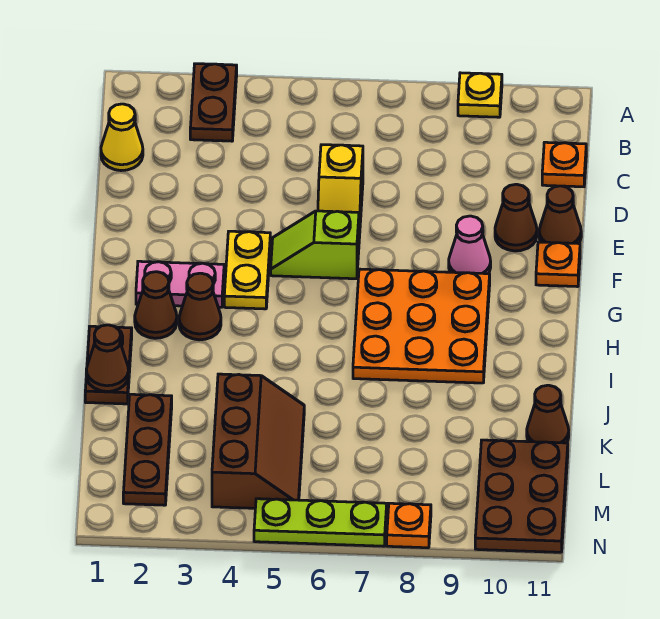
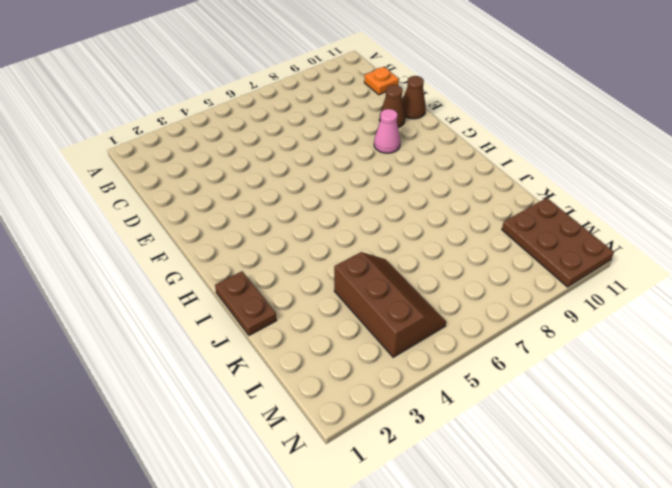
none -> brown plate A3:B3 level 1
none -> yellow plate A9 level 1
none -> yellow cone C1 level 1

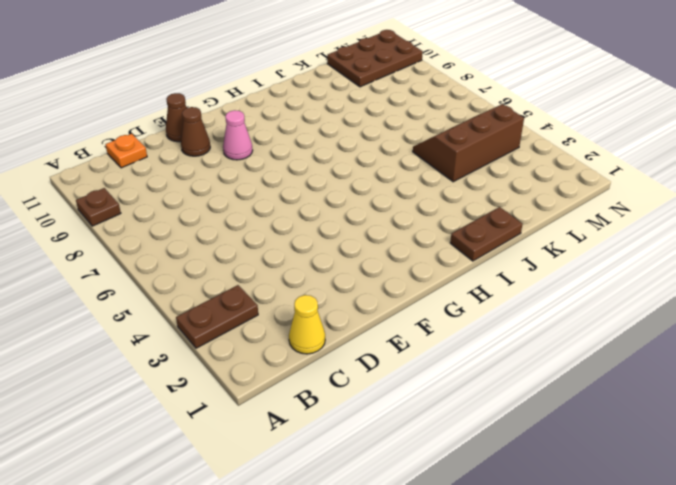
brown plate A9 level 1 -> yellow plate A9 level 1
none -> yellow slope D6:E6 level 1 top D
none -> yellow plate F4:G4 level 1
none -> lime slope F5:F6 level 1 top 6

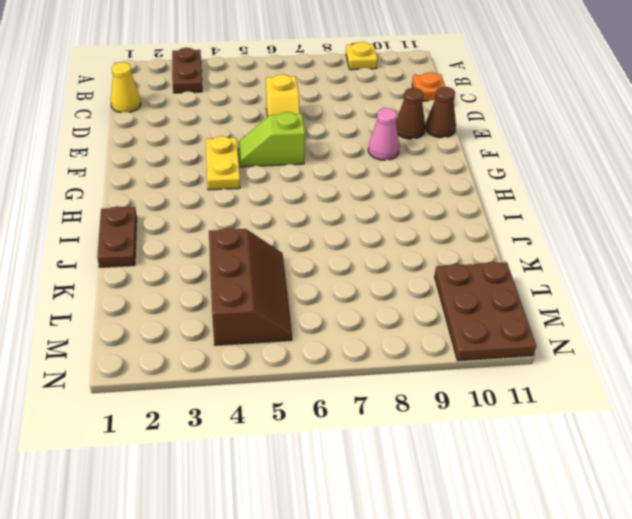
none -> orange plate F11 level 1
none -> pink plate G2:G3 level 1
none -> orange plate G7:I9 level 1

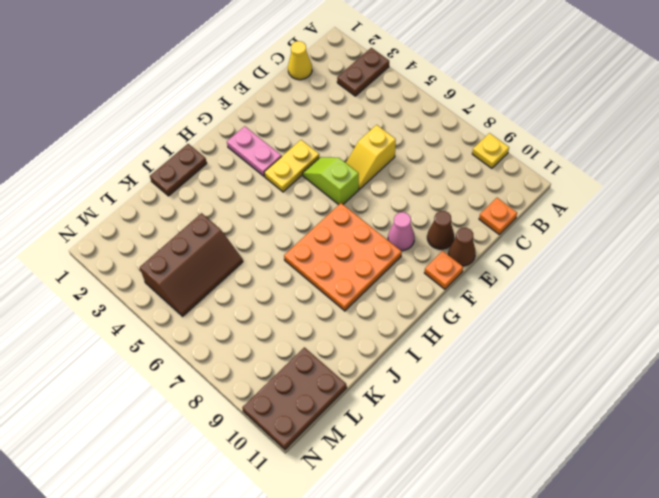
none -> brown cone H2 level 1
none -> brown cone H3 level 1
none -> brown plate K2:M2 level 1

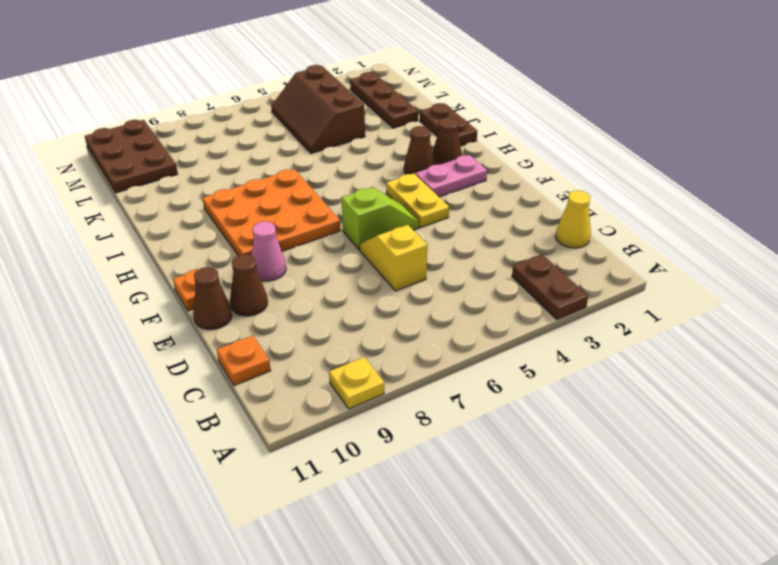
none -> brown cone K11 level 1
none -> lime plate N5:N7 level 1
none -> orange plate N8 level 1

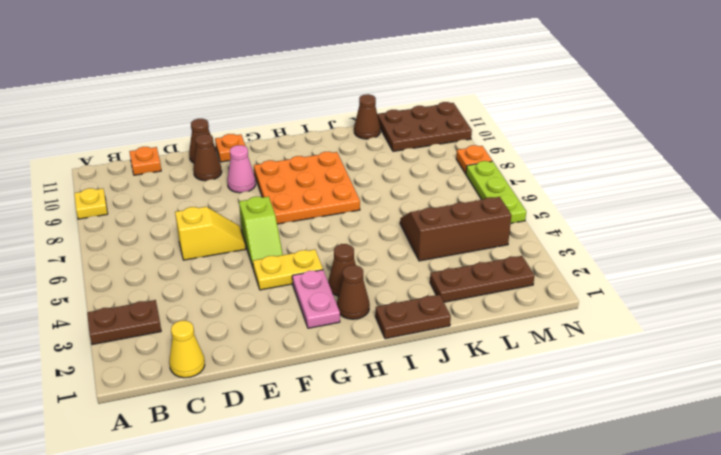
none -> brown cone J1 level 2

